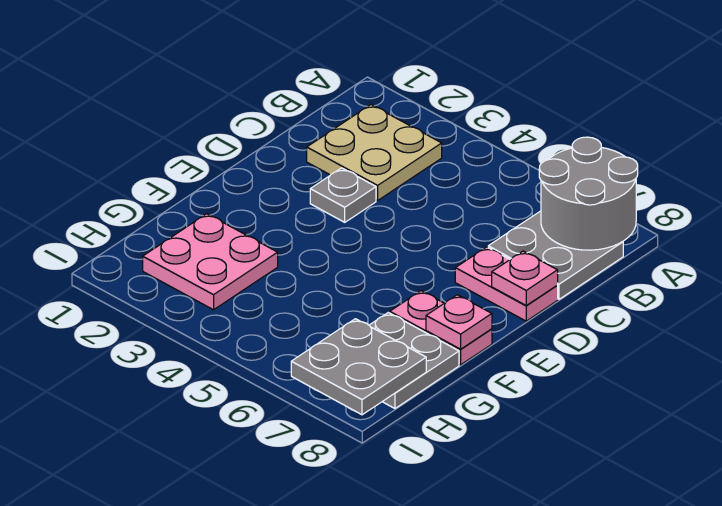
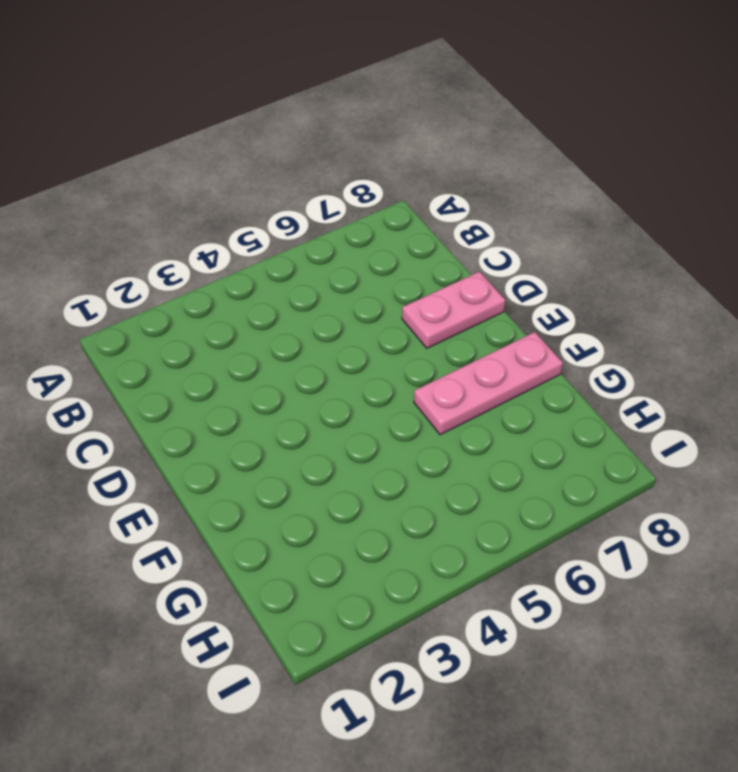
pink plate F6:F8 level 1 -> pink plate F7:F8 level 1
none -> tan plate B2:C3 level 1
none -> grey plate B7:C8 level 1

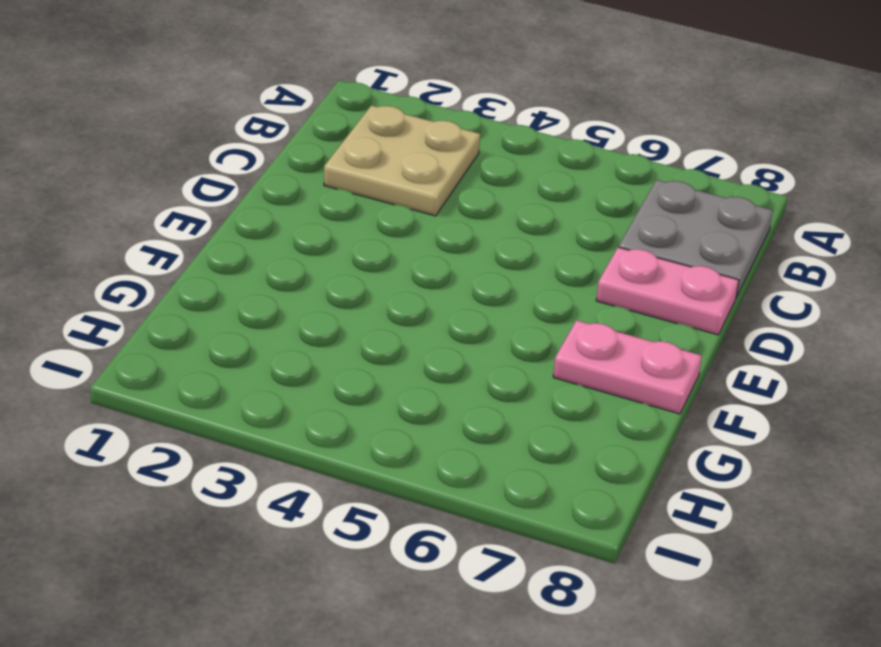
none -> grey plate D3 level 1
none -> pink plate G2:H3 level 1

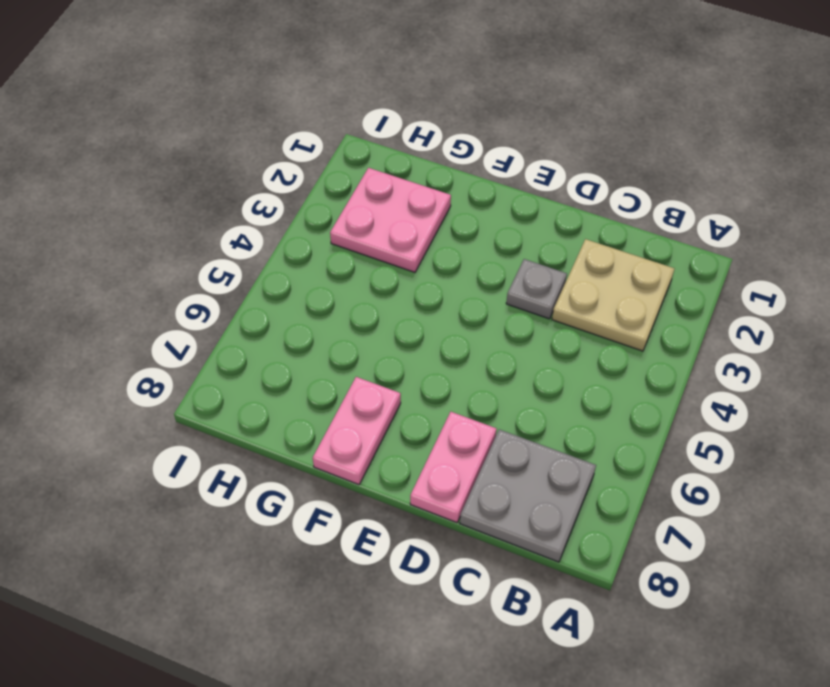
none -> grey plate G7:H8 level 1
none -> grey round brick A7:B8 level 2

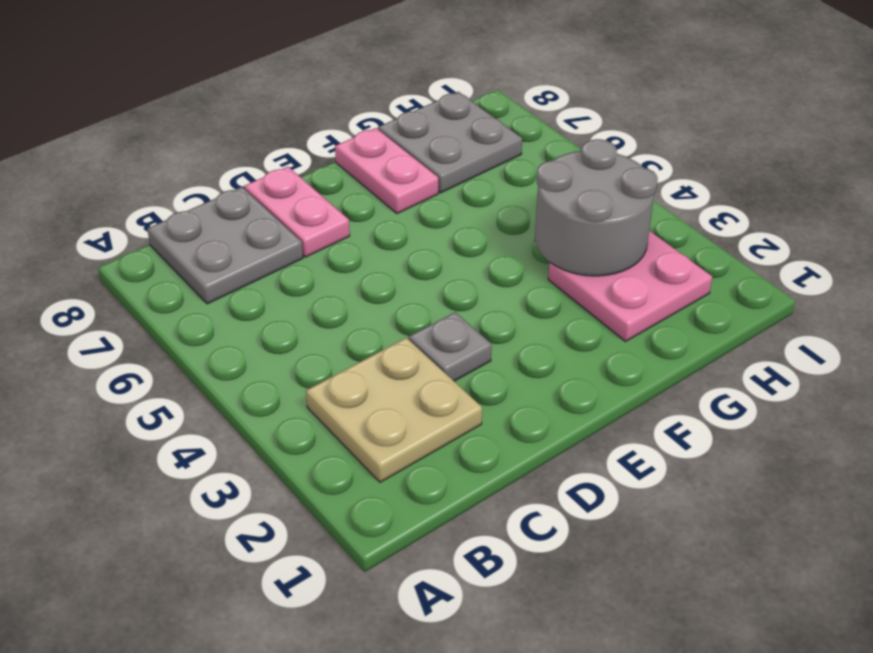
grey round brick G3:H4 level 2 -> grey round brick A7:B8 level 2
none -> pink plate D8 level 2
none -> pink plate F8 level 2

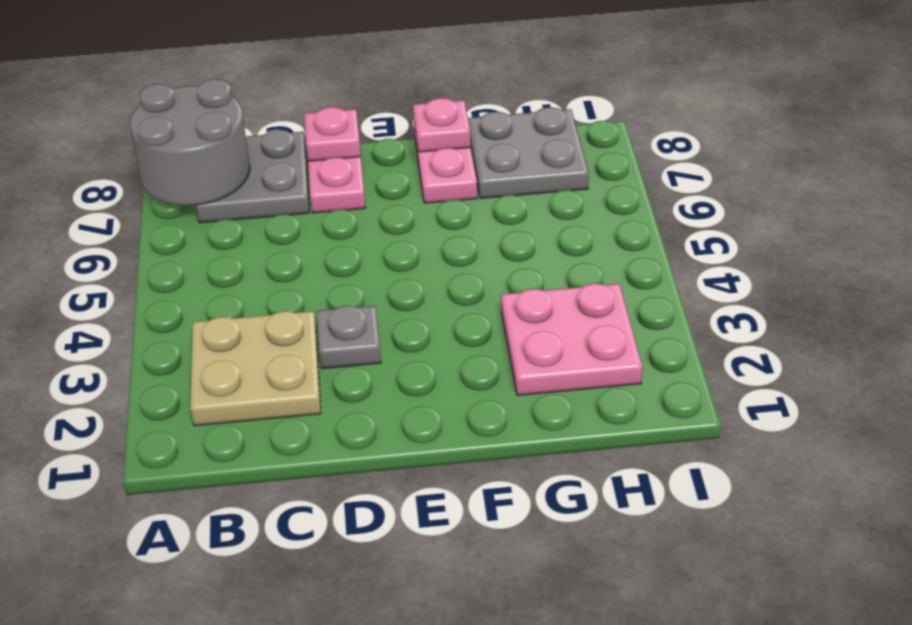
none -> grey plate H7:I8 level 2

